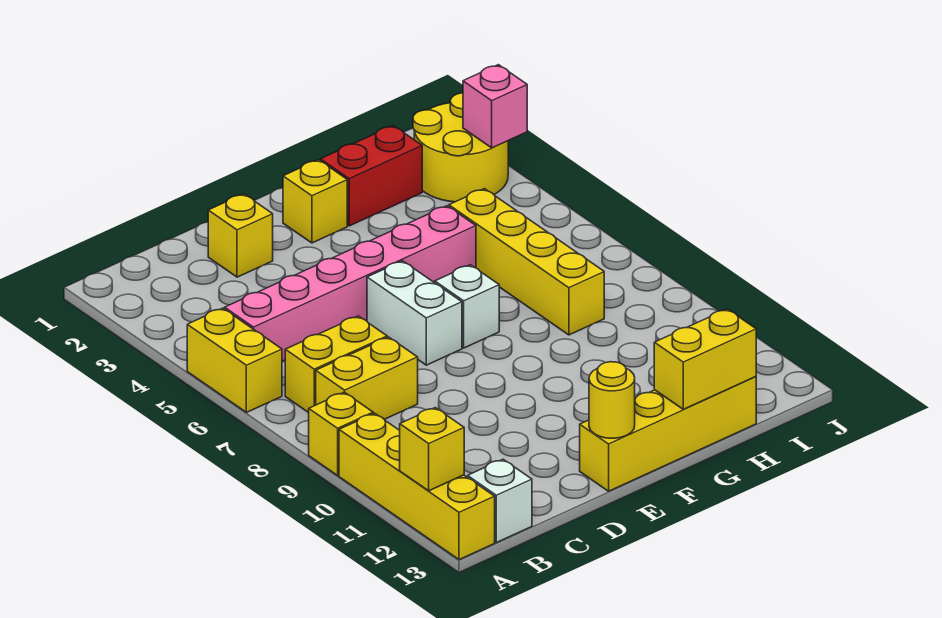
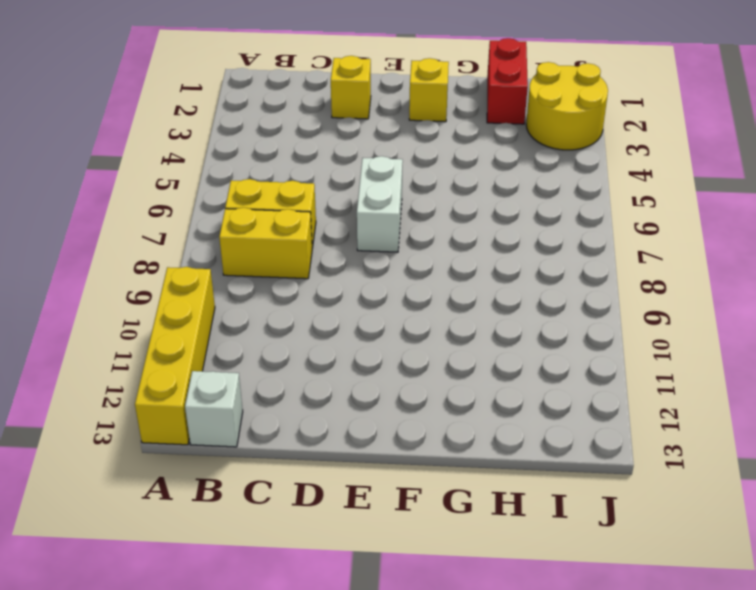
red brick H1:H2 level 1 -> red brick G2:H2 level 1
none -> yellow brick A5:A6 level 1
none -> yellow brick A9 level 1
none -> pink brick B5:G5 level 1

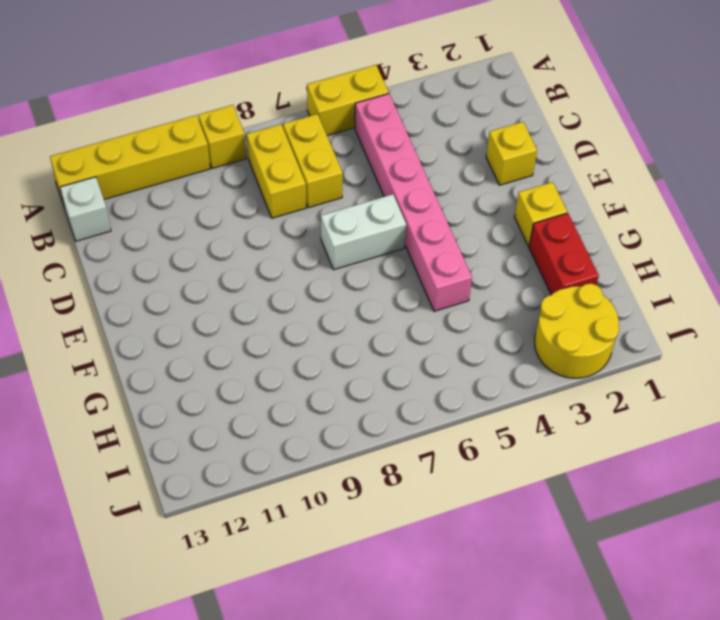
none -> yellow brick E13:H13 level 1
none -> white brick F7 level 1
none -> yellow brick H5:H8 level 1

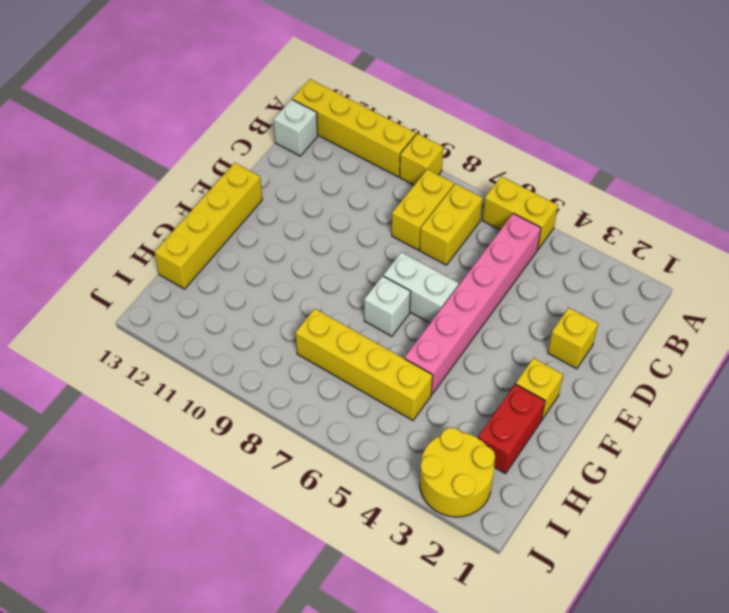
none -> yellow brick A12 level 2
none -> yellow round brick E13 level 2
none -> yellow brick G13:H13 level 2

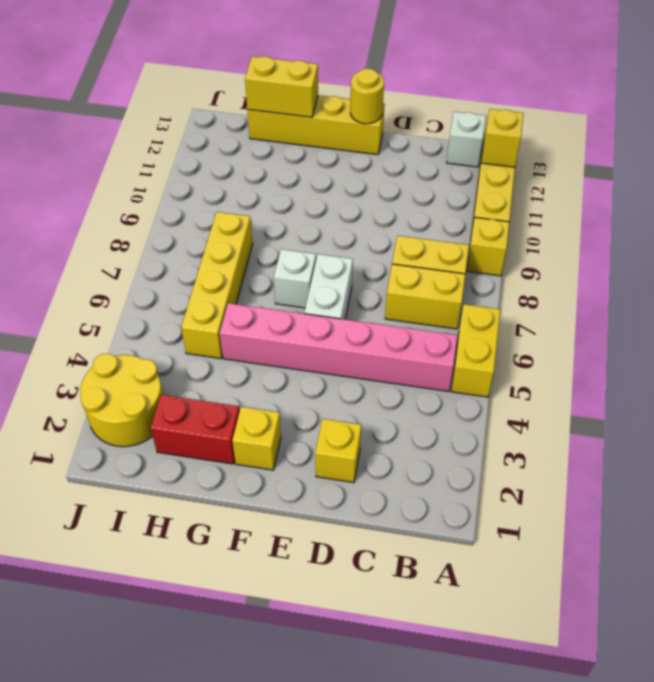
none -> pink brick J3 level 2

